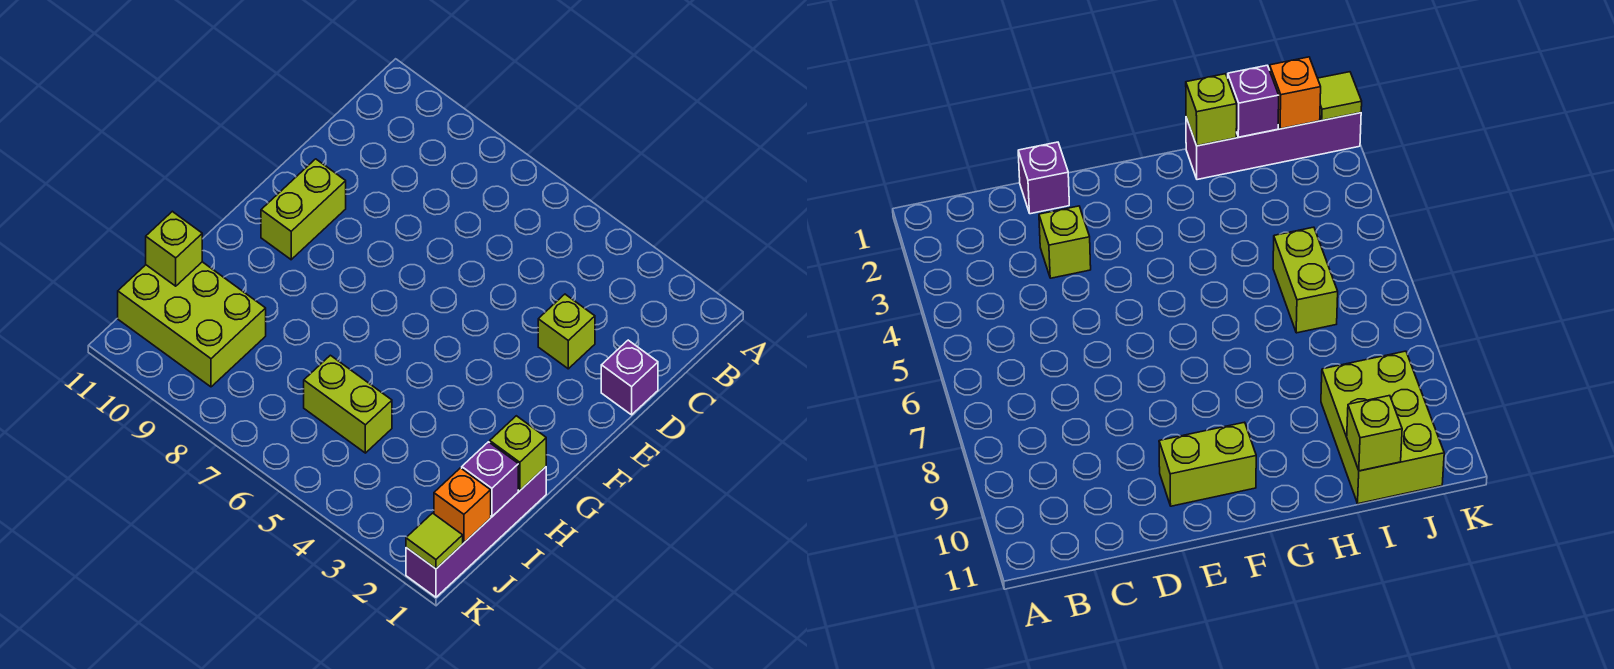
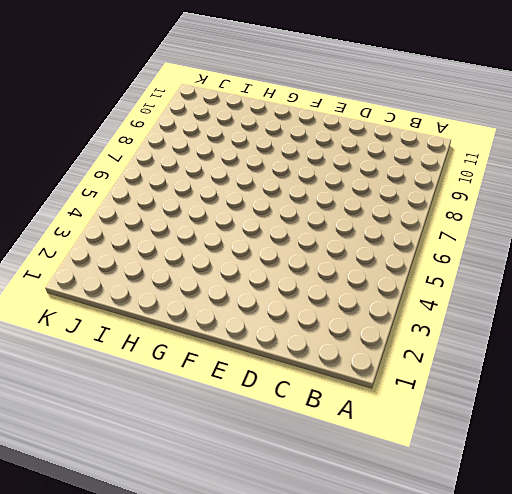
none -> purple brick D1 level 1
none -> lime brick D3 level 1

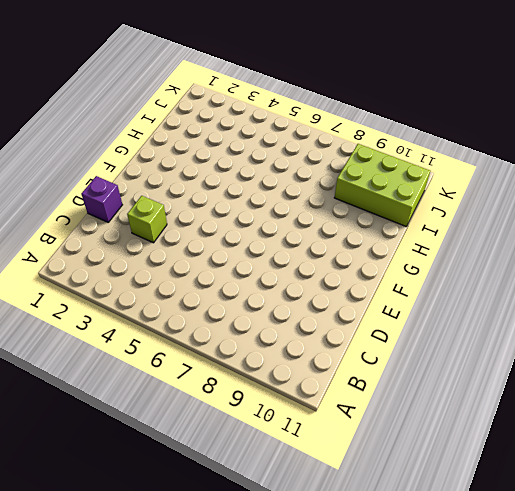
none -> lime brick E10:F10 level 1
none -> purple brick H1:K1 level 1

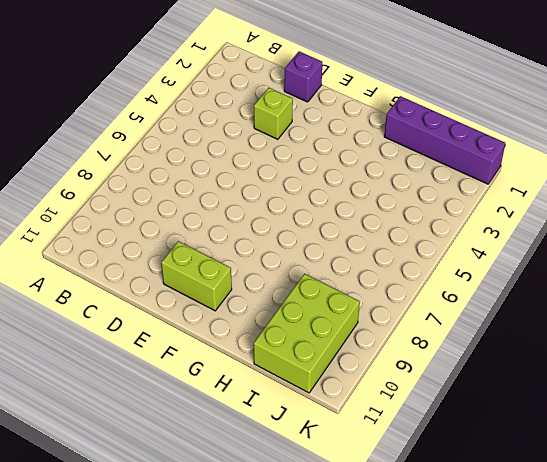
none -> lime brick I5:I6 level 1
none -> lime brick H1 level 2

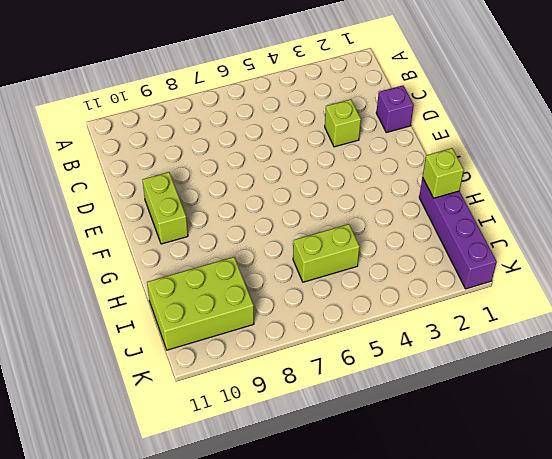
none -> purple brick I1 level 2
none -> lime brick I11 level 2

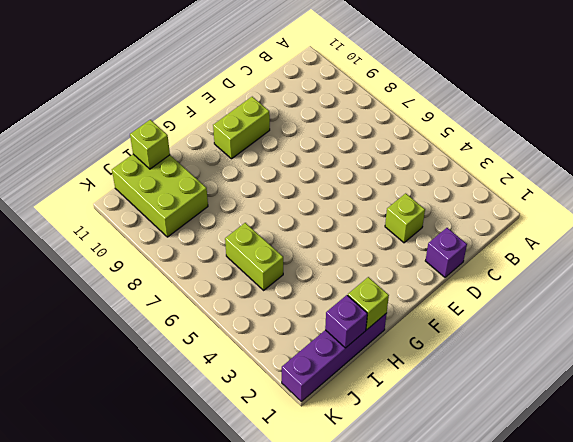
none -> orange brick J1 level 2
none -> lime tile K1 level 2

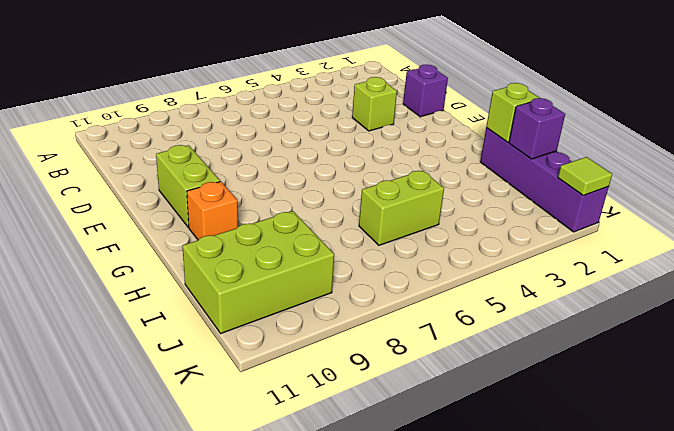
orange brick G10 level 1 -> orange brick J1 level 2
none -> lime brick I11 level 2

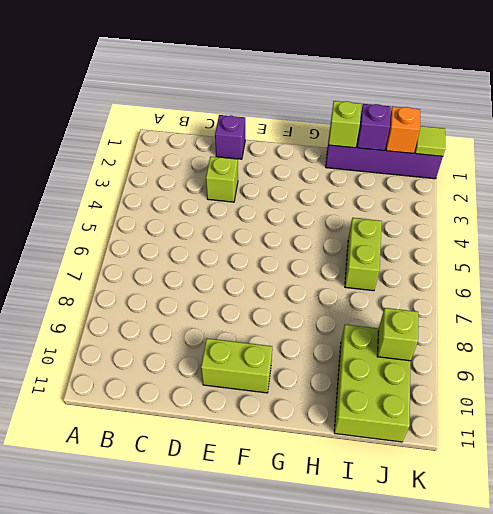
lime brick J9 level 2 -> lime brick I11 level 2

